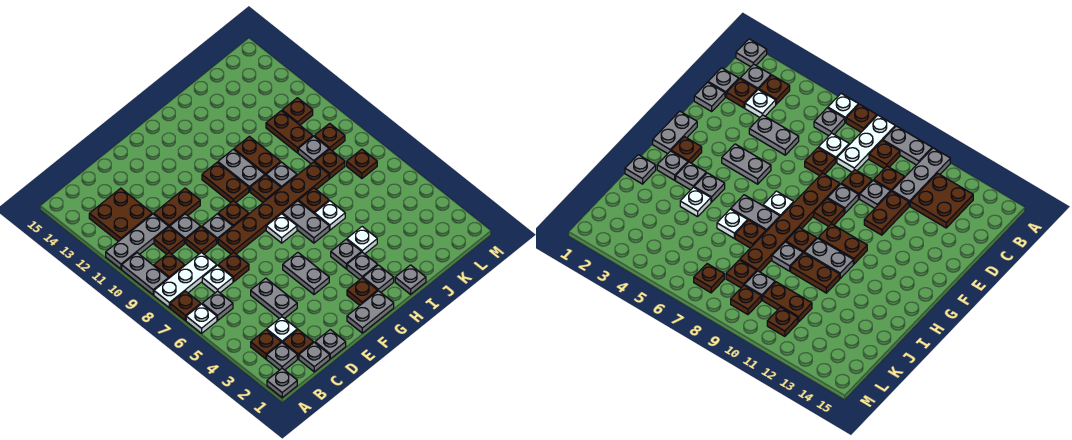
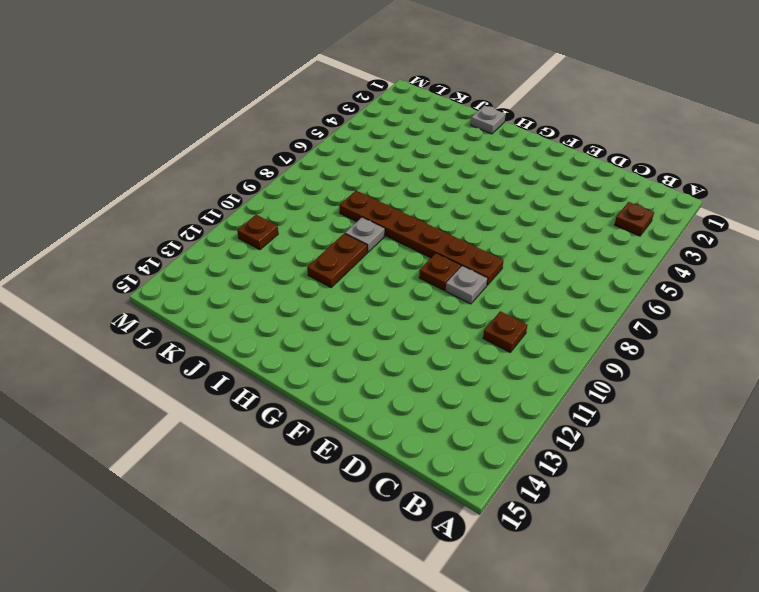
none -> grey plate A1 level 1
none -> white plate A6 level 1
none -> brown plate A7 level 1
none -> white plate A8:C8 level 1

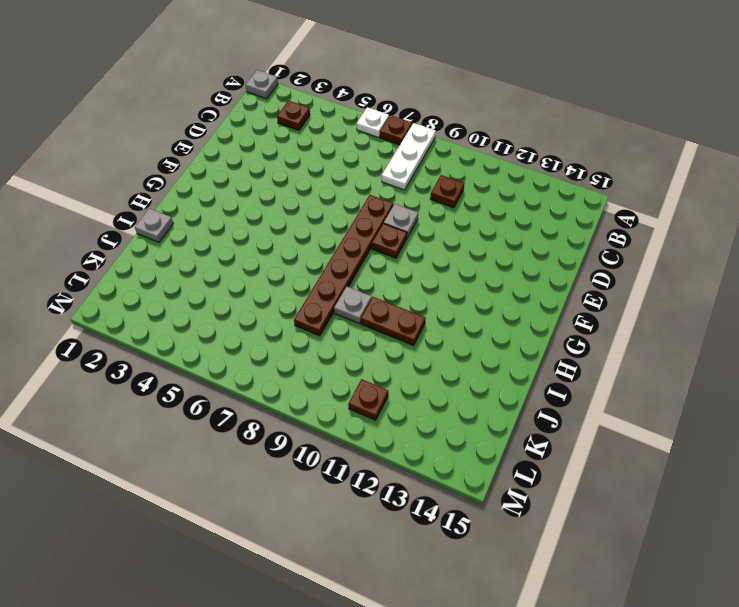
none -> grey plate A9:A10 level 1
none -> grey plate A11:C11 level 1
none -> grey plate B2 level 1
none -> grey plate B6 level 1

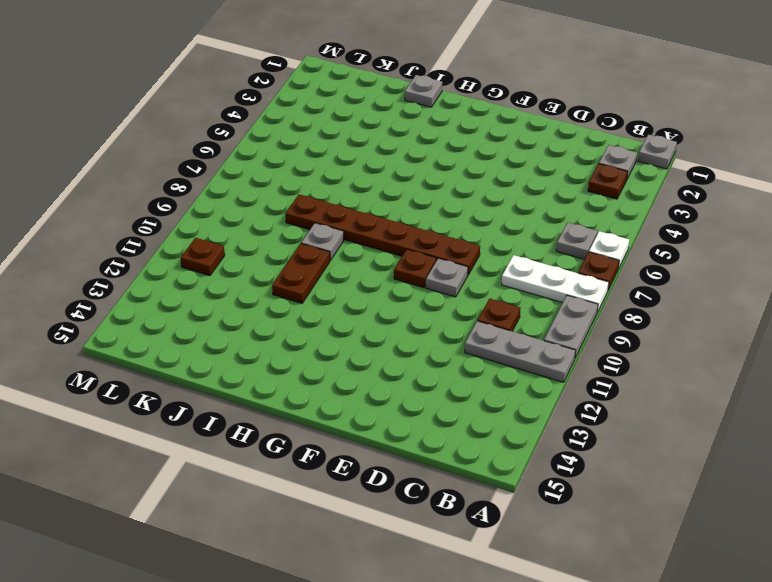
none -> brown plate B9 level 1
none -> brown plate B12:C13 level 1
none -> grey plate C1 level 1
none -> brown plate C2 level 1

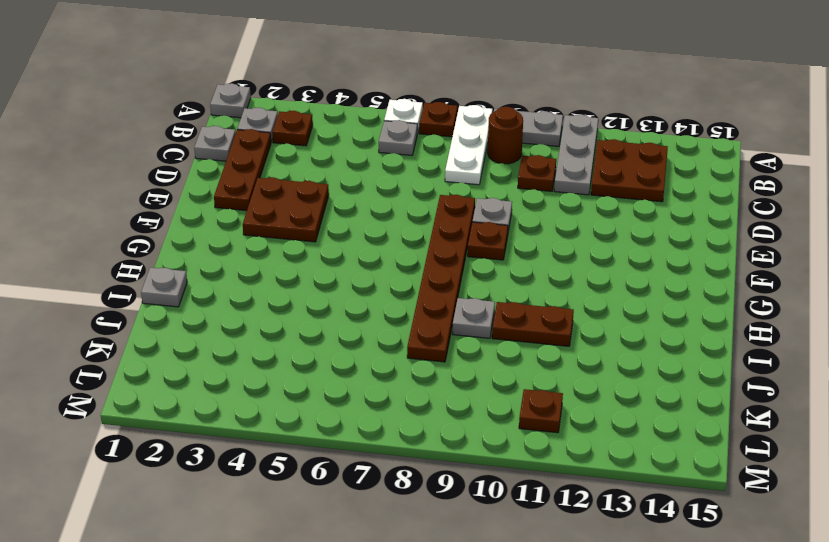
brown round brick B9 level 1 -> brown plate B9 level 1
brown plate C2:E2 level 1 -> brown plate C2 level 1
brown plate E3:F4 level 1 -> grey plate F4:F5 level 1
none -> white plate C3 level 1
none -> white plate C7 level 1
none -> grey plate D1 level 1
none -> grey plate D4:D5 level 1

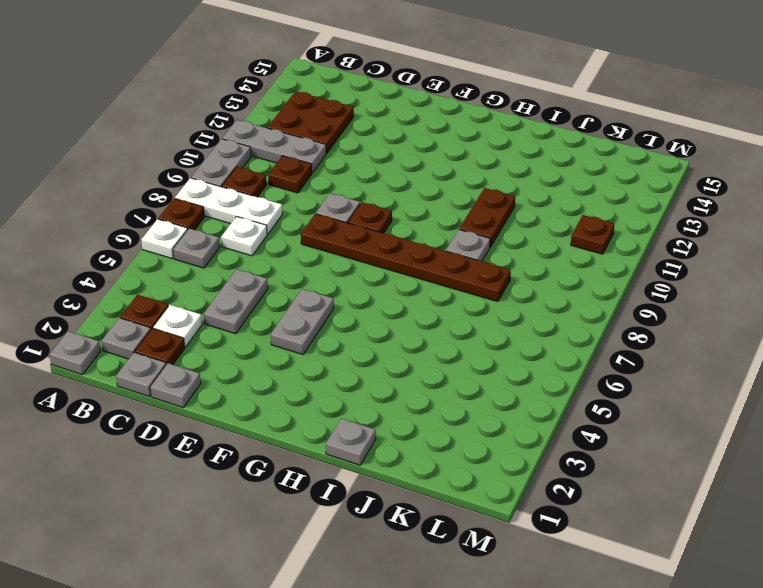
none -> brown plate D7 level 1
none -> brown plate D9 level 1
none -> grey plate D10 level 1
none -> brown plate D11:E11 level 1

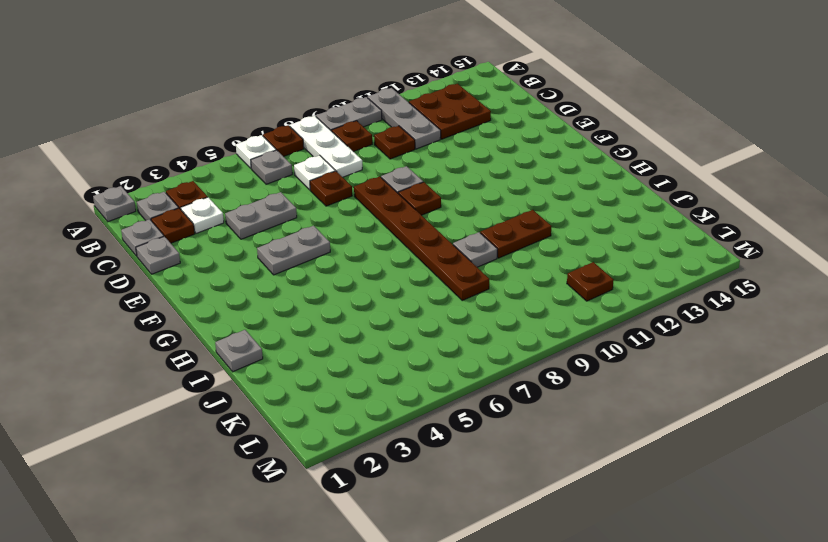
none -> brown plate D9 level 1
none -> grey plate D10 level 1
none -> brown plate D11:E11 level 1
none -> grey plate F1:G1 level 1

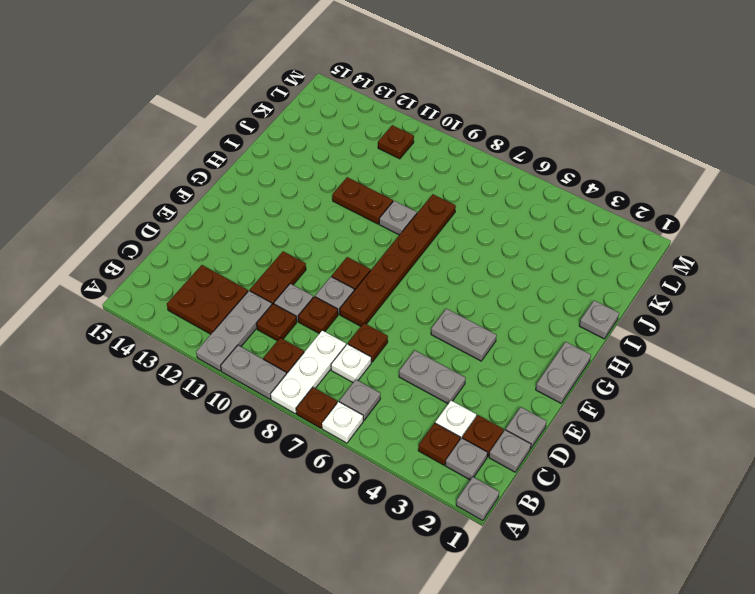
none -> brown plate G2 level 1
none -> white plate G7 level 1
none -> brown plate G10:G11 level 1
none -> grey plate H2 level 1

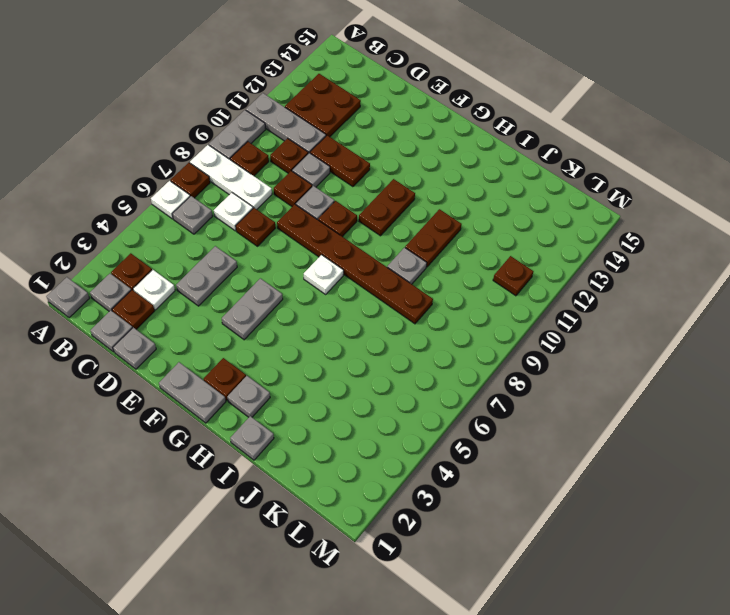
none -> grey plate H3 level 1
none -> grey plate H4 level 1
none -> grey plate H6:H7 level 1
none -> brown plate H9 level 1

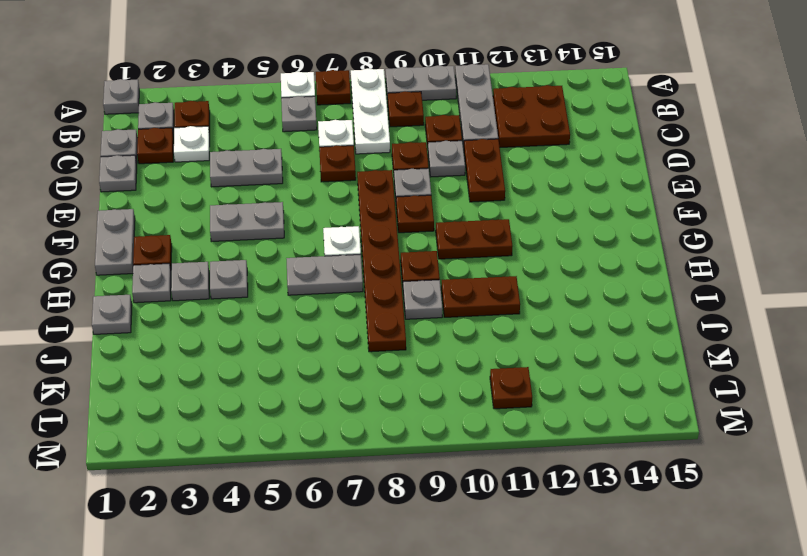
none -> grey plate H10:H11 level 1
none -> white plate I4 level 1
none -> white plate I6 level 1
none -> brown plate I7 level 1

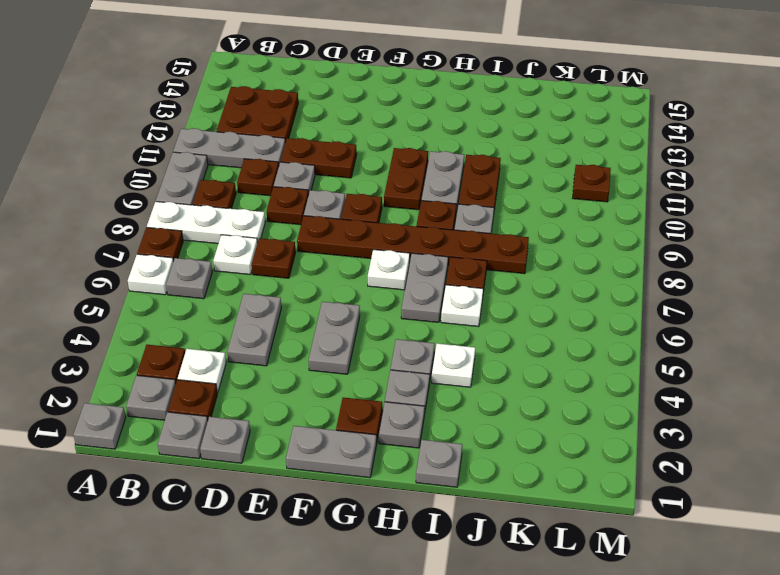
none -> brown plate K8 level 1
none -> grey plate K9 level 1
none -> brown plate K10:K11 level 1
none -> brown plate L7 level 1

